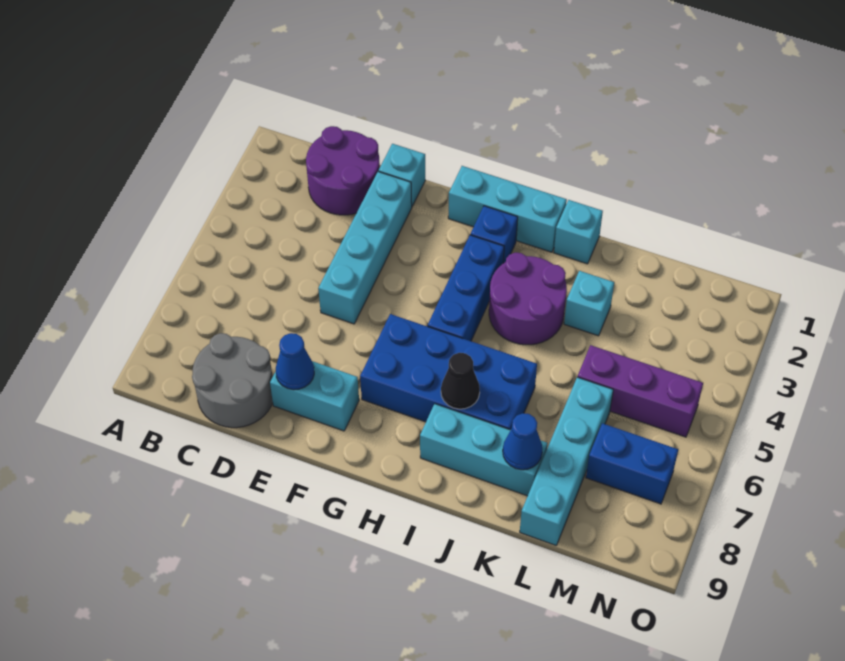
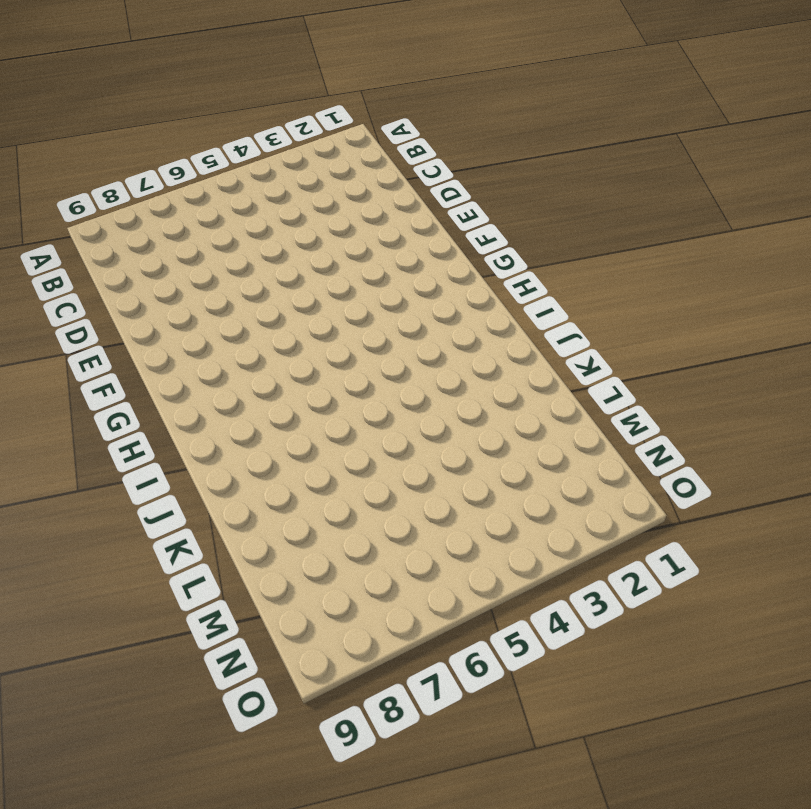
none -> purple round brick C1:D2 level 1
none -> grey round brick C8:D9 level 1
none -> cyan brick E1 level 1

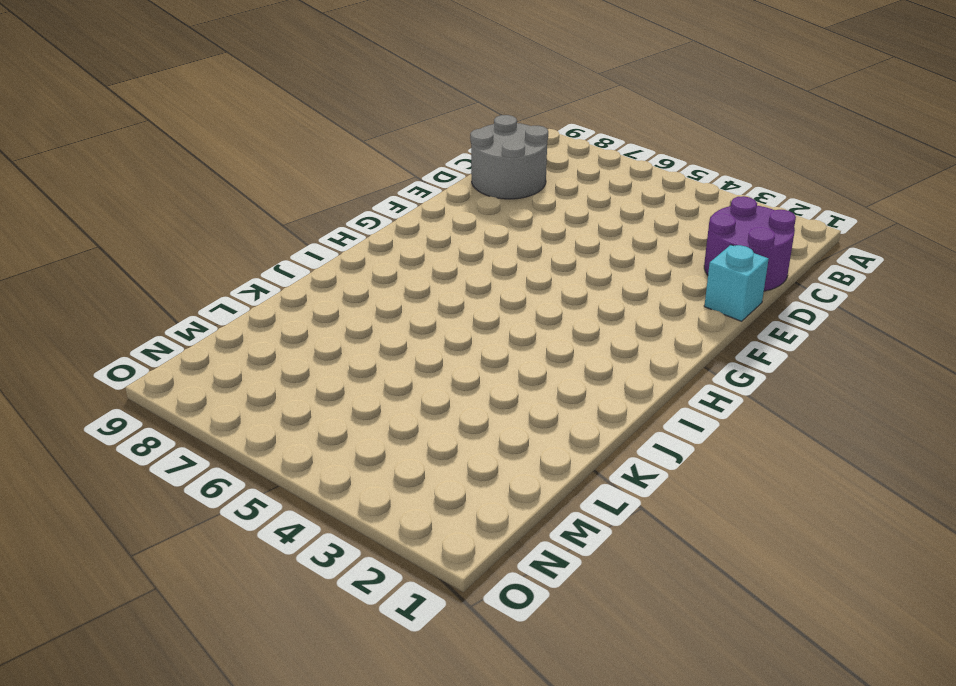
none -> cyan brick E2:E5 level 1
none -> cyan brick E8:F8 level 1
none -> cyan brick G1:I1 level 1

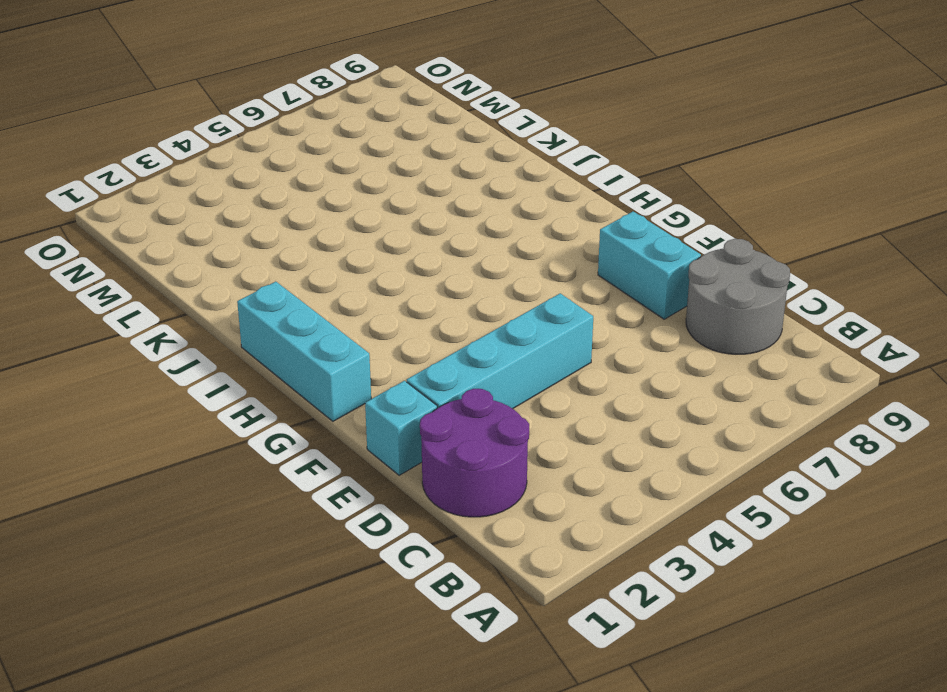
none -> blue brick G6:J7 level 1
none -> blue brick H2 level 1
none -> blue brick H3:H5 level 1

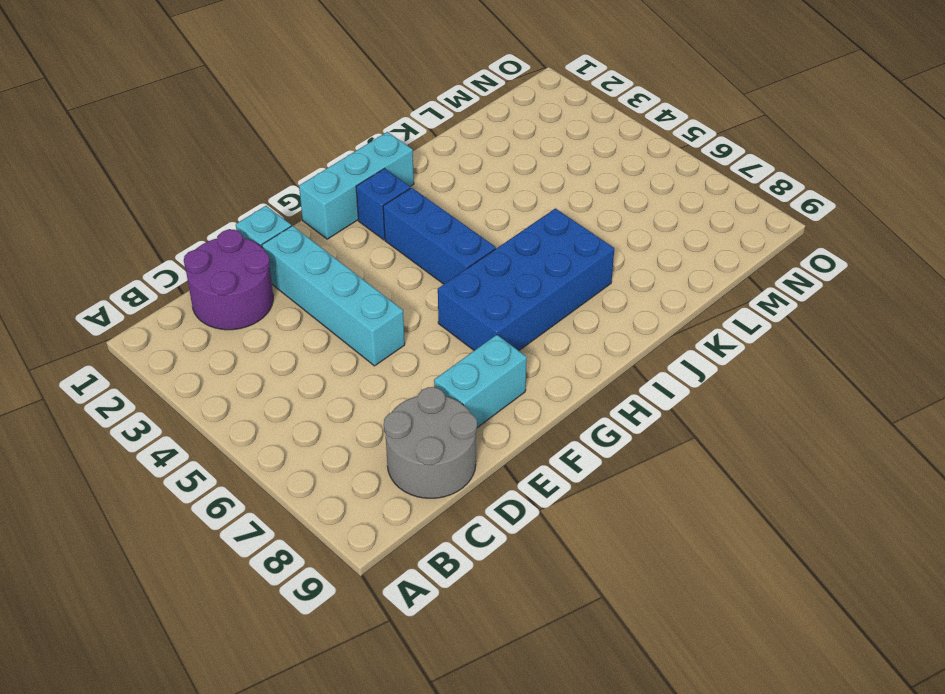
none -> purple round brick I3:J4 level 1
none -> cyan brick I8:K8 level 1
none -> cyan brick J1 level 1

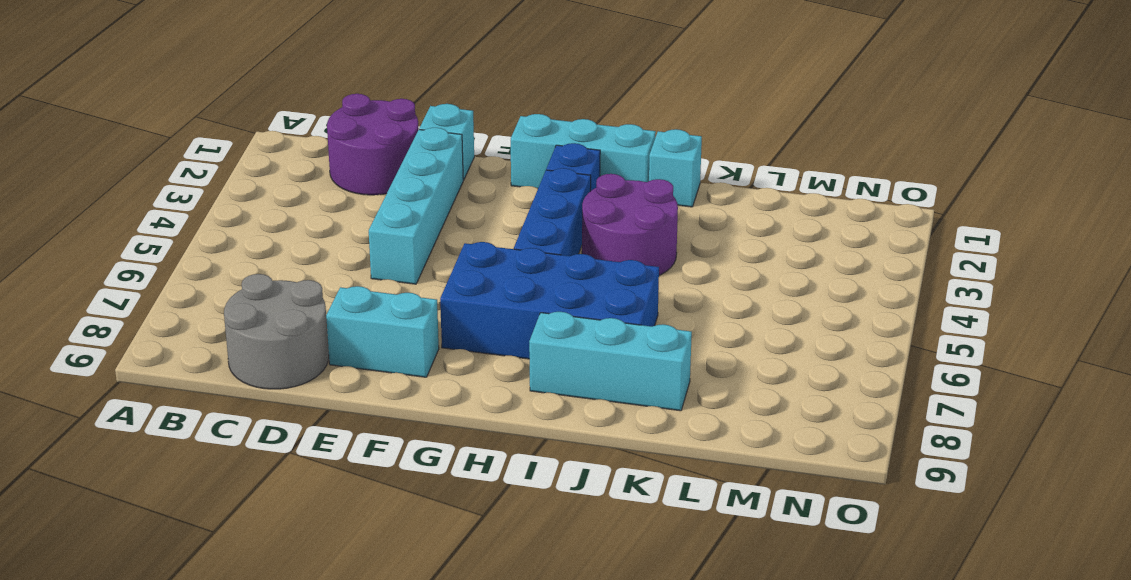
none -> cyan brick K3 level 1
none -> purple brick L5:N5 level 1
none -> cyan brick L6:L9 level 1

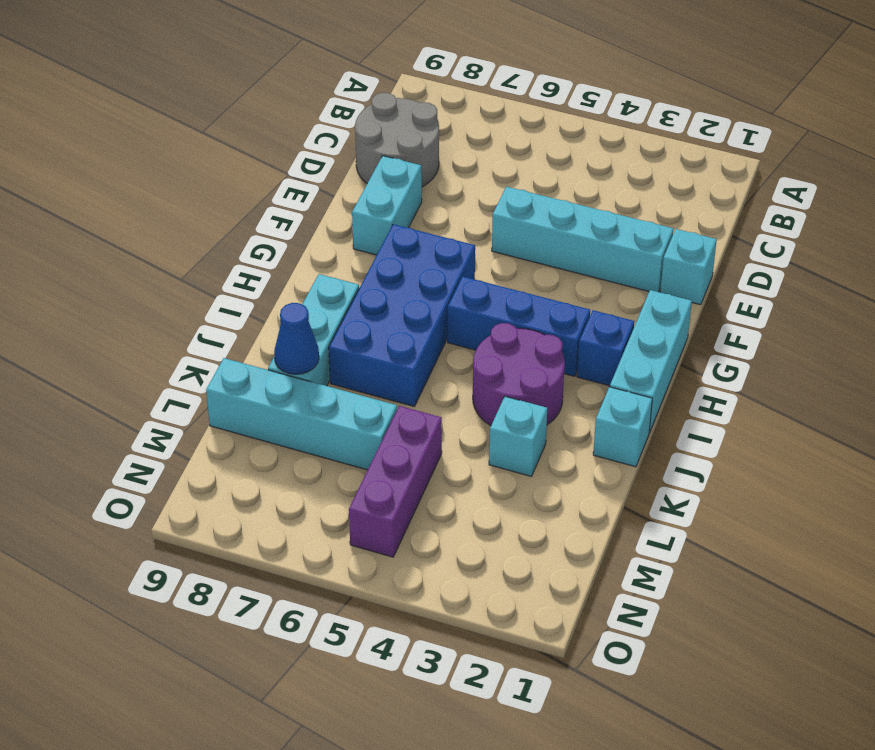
none -> purple round brick C1:D2 level 1
none -> blue brick M7:N7 level 1
none -> blue cone E8 level 2

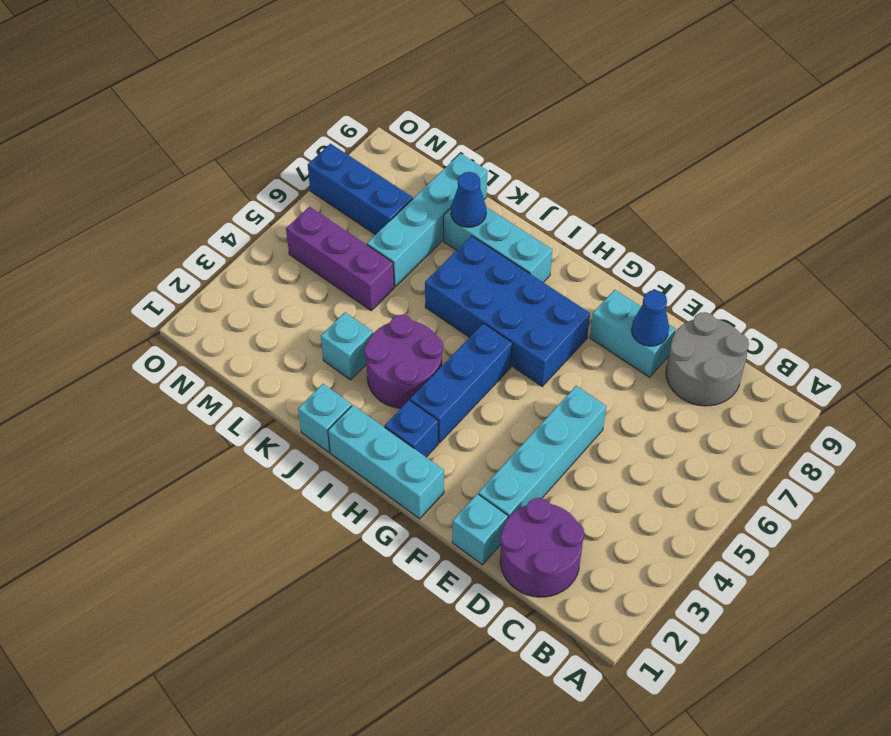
blue brick M7:O7 level 1 -> blue brick M7:N7 level 1
none -> black cone I7 level 2

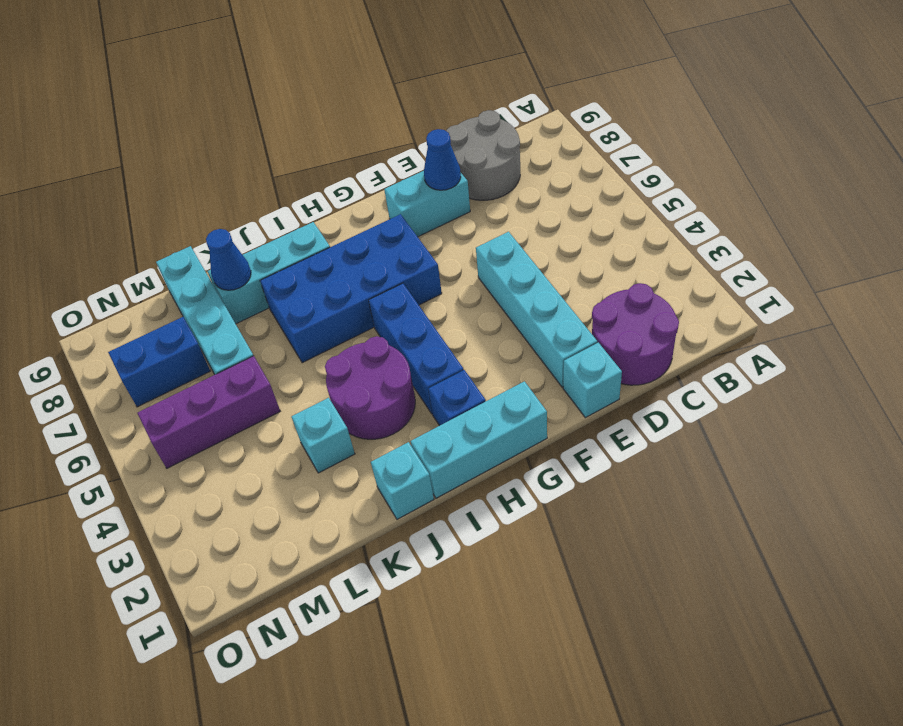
none -> black cone I7 level 2

